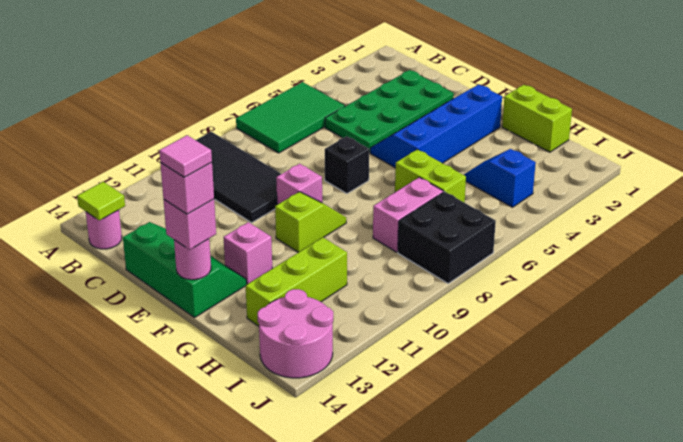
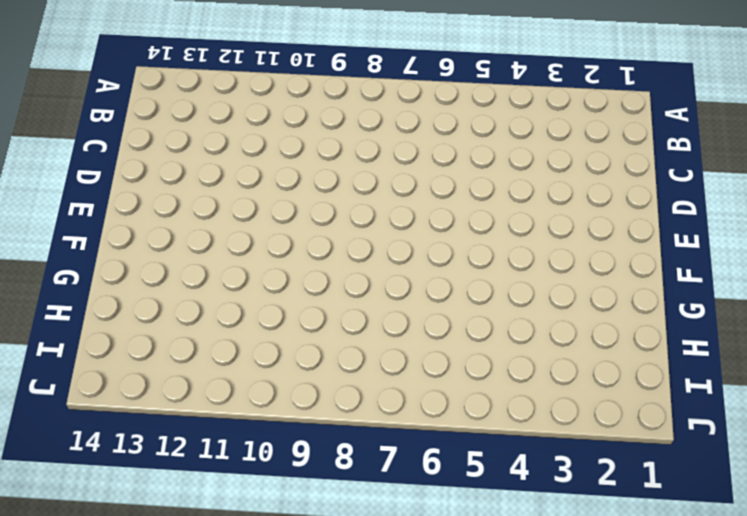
none -> green tile A5:B7 level 1
none -> black tile A9:D10 level 1
none -> pink round brick B14 level 1

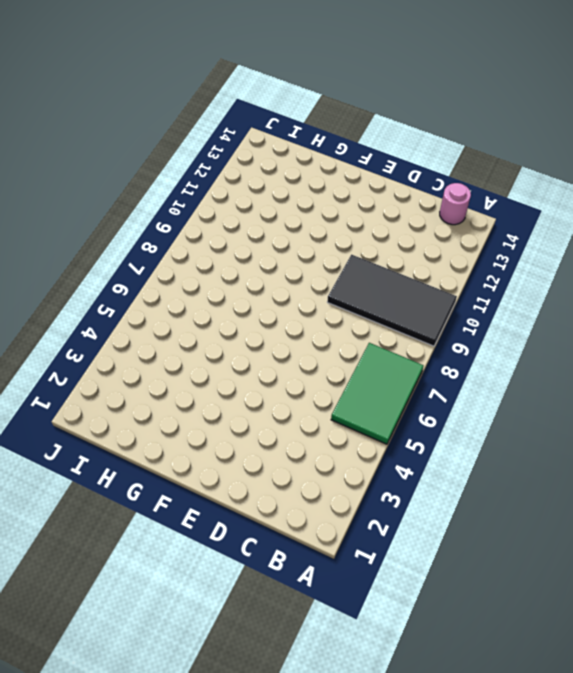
none -> green plate C2:D5 level 1
none -> green slope D13:F14 level 1 top 14
none -> blue slope E2:F5 level 1 top F

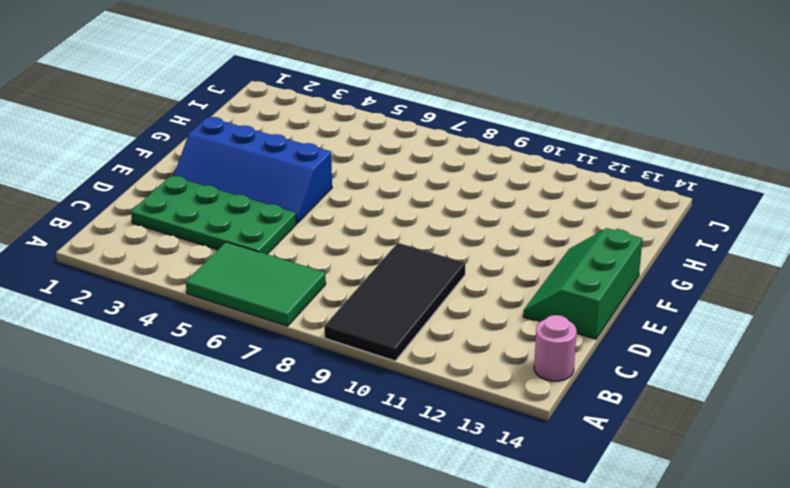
none -> black brick E7 level 1
none -> pink brick E9 level 1
none -> lime slope F9:F10 level 1 top 10

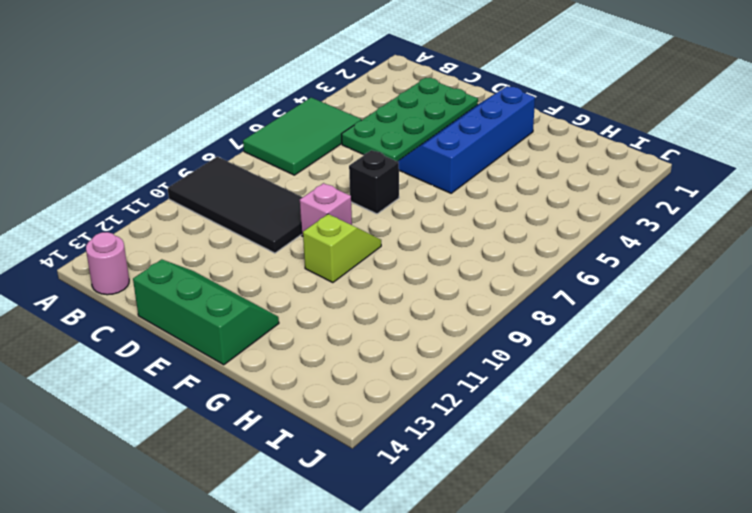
none -> pink brick F12 level 1
none -> lime brick G1:H1 level 1
none -> lime brick G6:H6 level 1

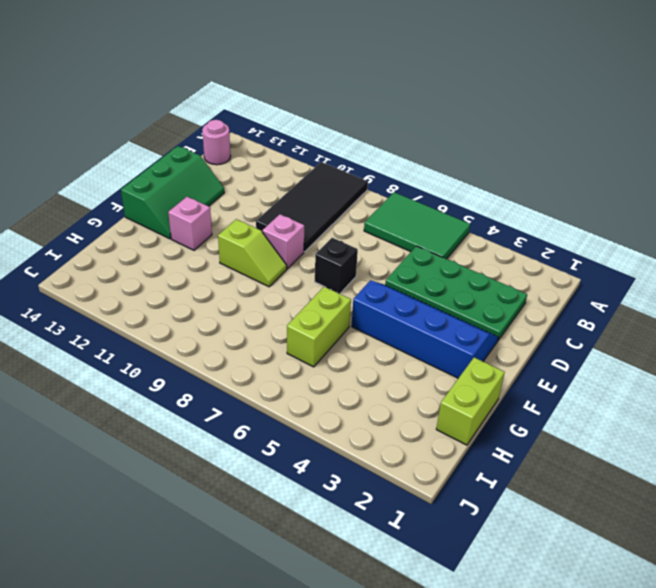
none -> blue slope H4:I4 level 1 top I
none -> pink brick H7:H8 level 1
none -> lime brick H11:H13 level 1

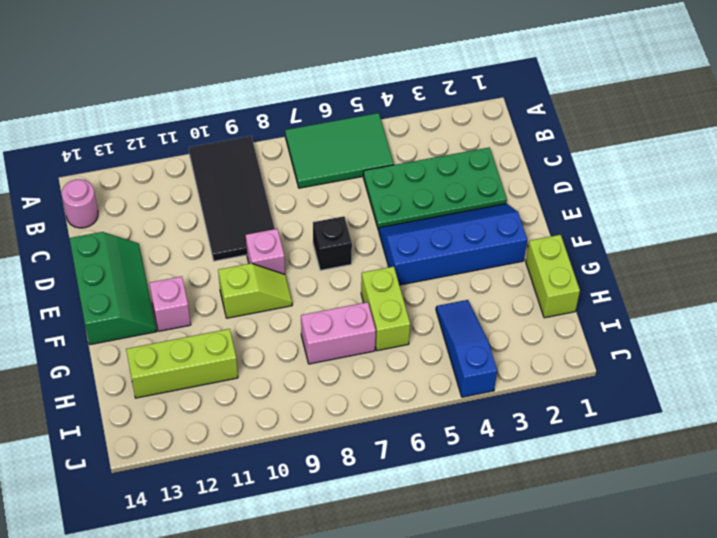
blue slope H4:J4 level 1 top J -> blue slope H4:I4 level 1 top I
none -> black brick I7:J8 level 1
none -> pink round brick I13:J14 level 1
none -> lime tile B14 level 2

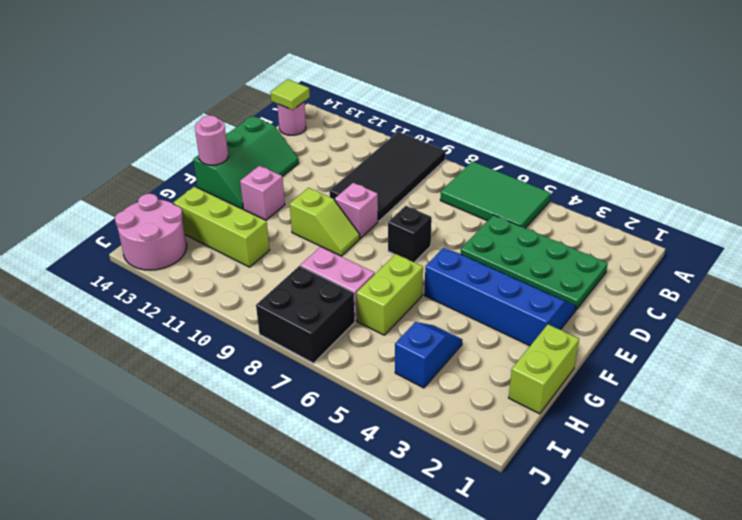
none -> pink brick F14 level 3
none -> pink brick F14 level 4
none -> pink tile F14 level 5

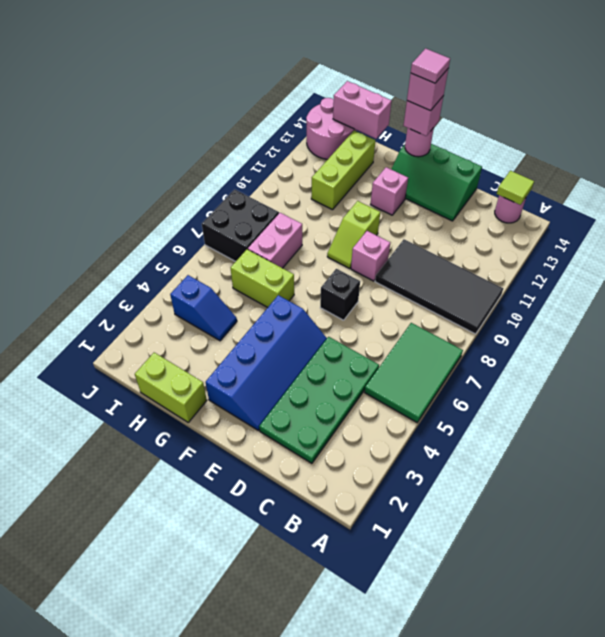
pink brick H14:I14 level 2 -> none

